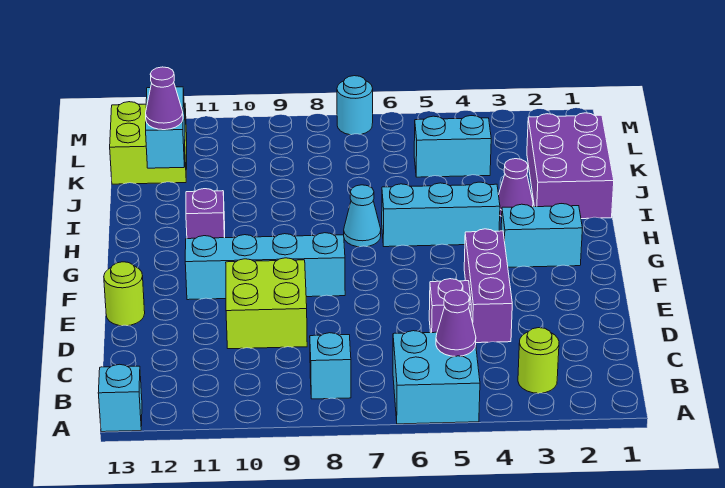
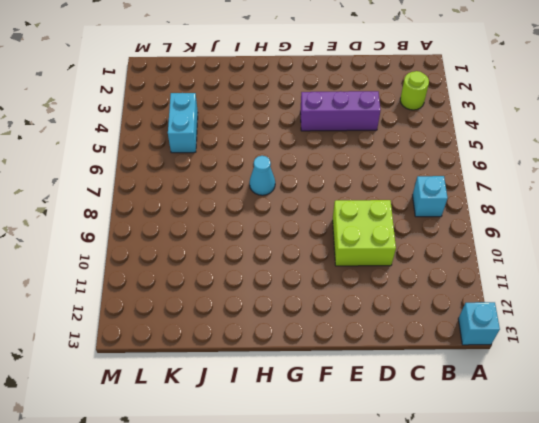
none -> cyan brick A5:B6 level 1
none -> purple brick D5 level 1
none -> lime round brick E13 level 1

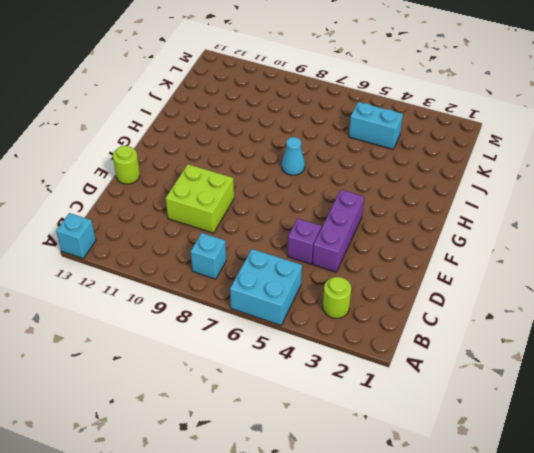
none -> cyan brick F8:F11 level 1
none -> cyan brick G2:G3 level 1
none -> cyan brick H4:H6 level 1

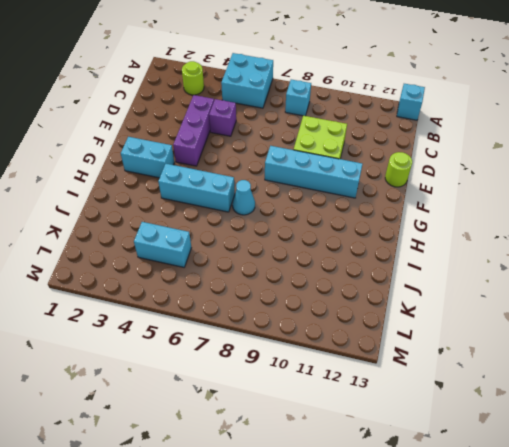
none -> purple brick H11 level 1
none -> purple brick I1:K2 level 1
none -> purple cone I3 level 1

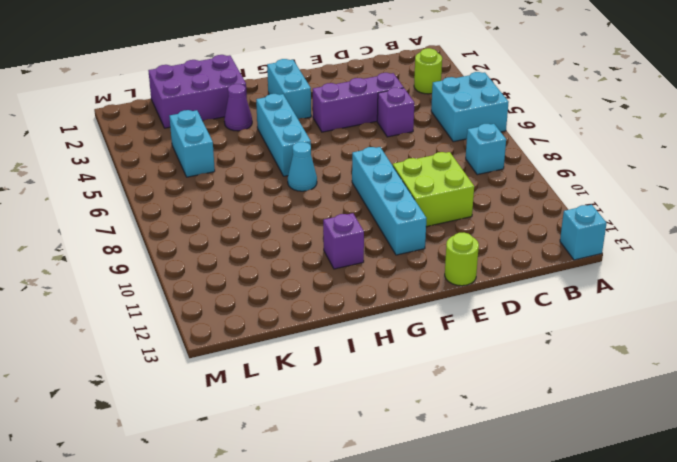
none -> lime brick K12:L13 level 1
none -> cyan round brick M7 level 1
none -> purple cone B5 level 2

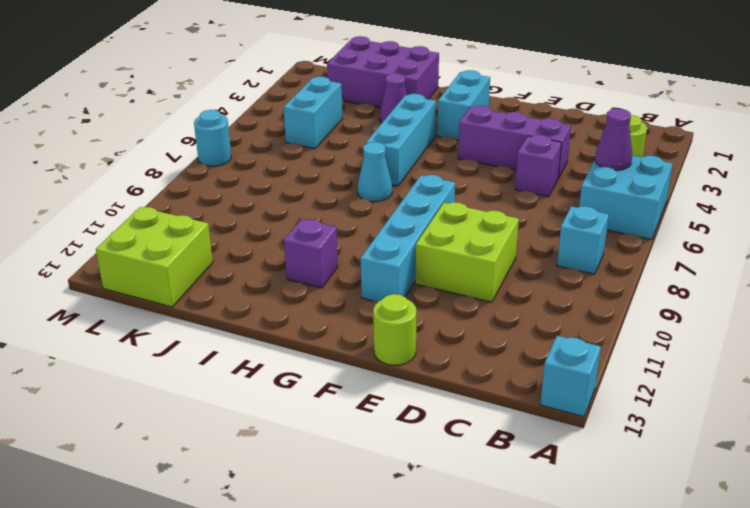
none -> cyan brick J12:K12 level 2
none -> purple cone J12 level 3

